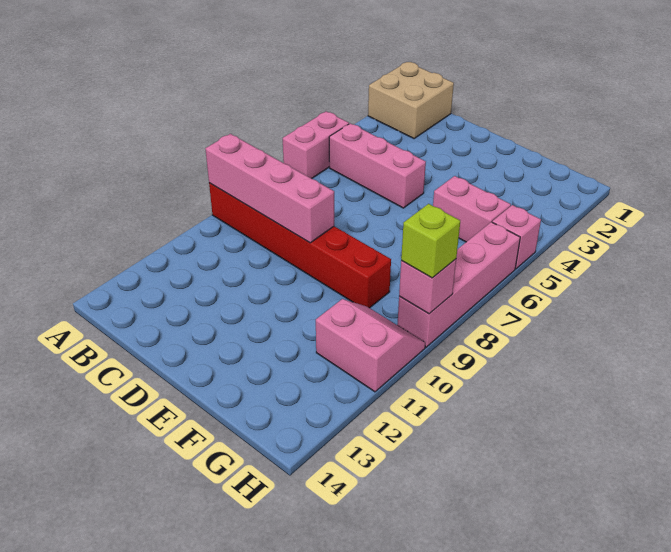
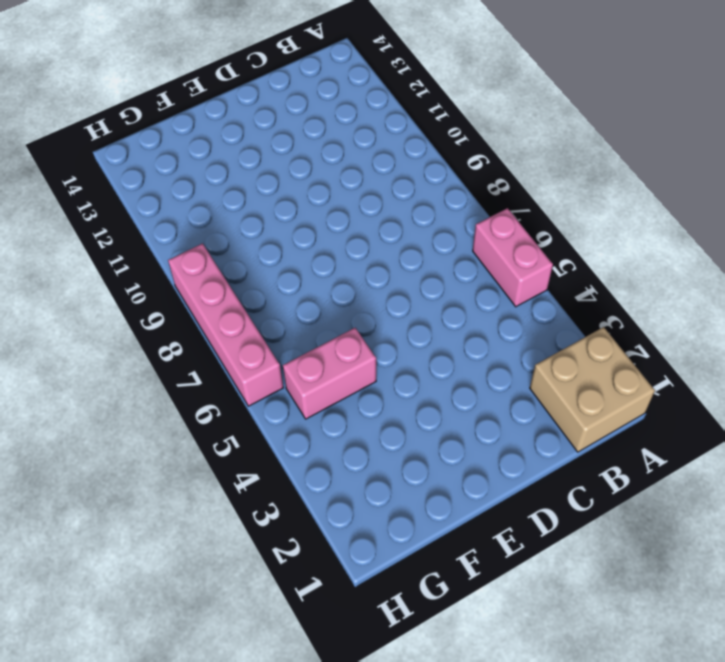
none -> red brick A9:F9 level 1
none -> pink brick B5:D5 level 1

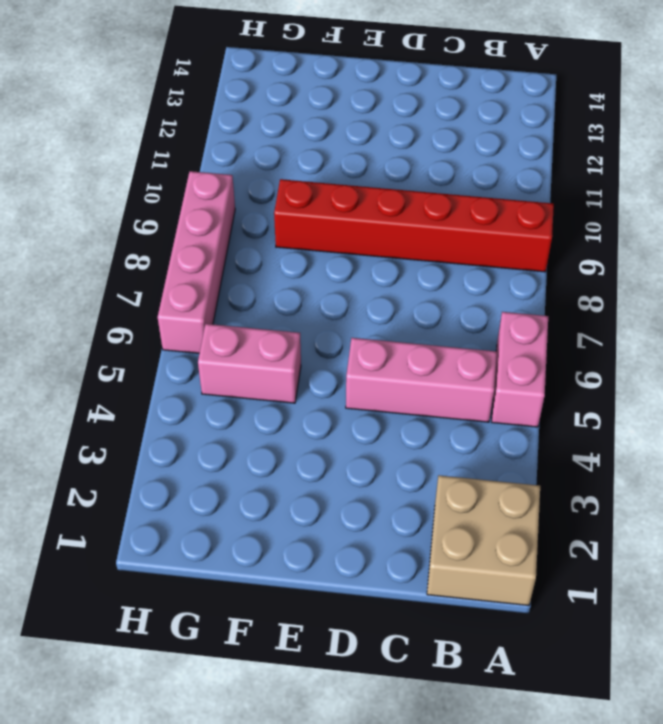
none -> pink slope G10:H11 level 1 top 11
none -> pink brick H5 level 1

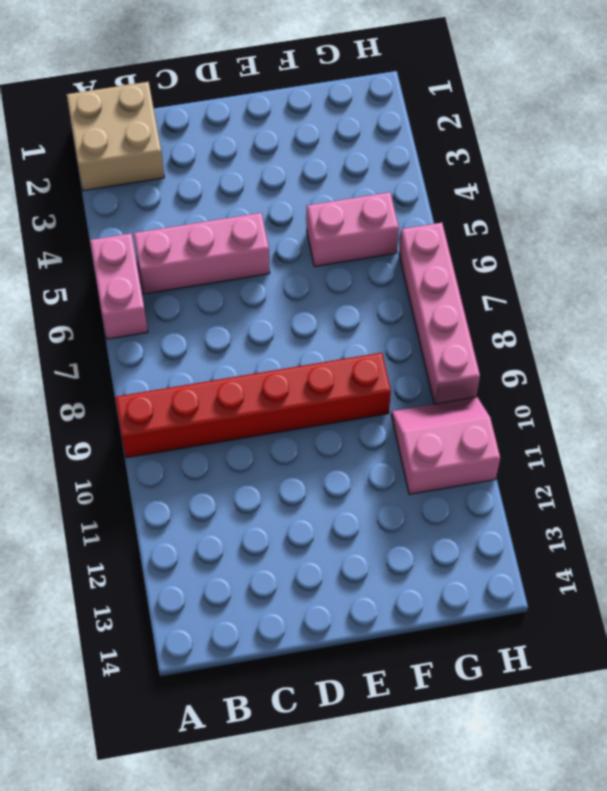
none -> pink brick H5 level 1
none -> pink brick A9:D9 level 2

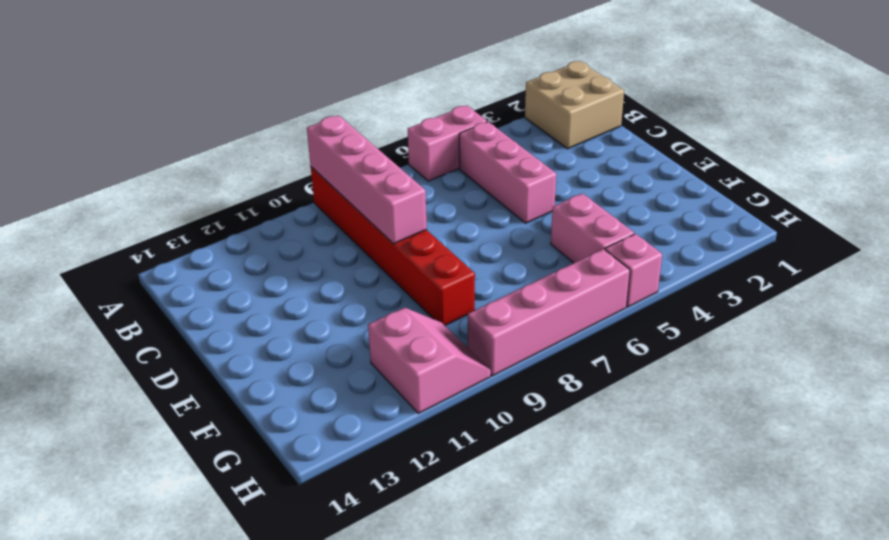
none -> pink brick H9 level 2
none -> lime brick H9 level 3

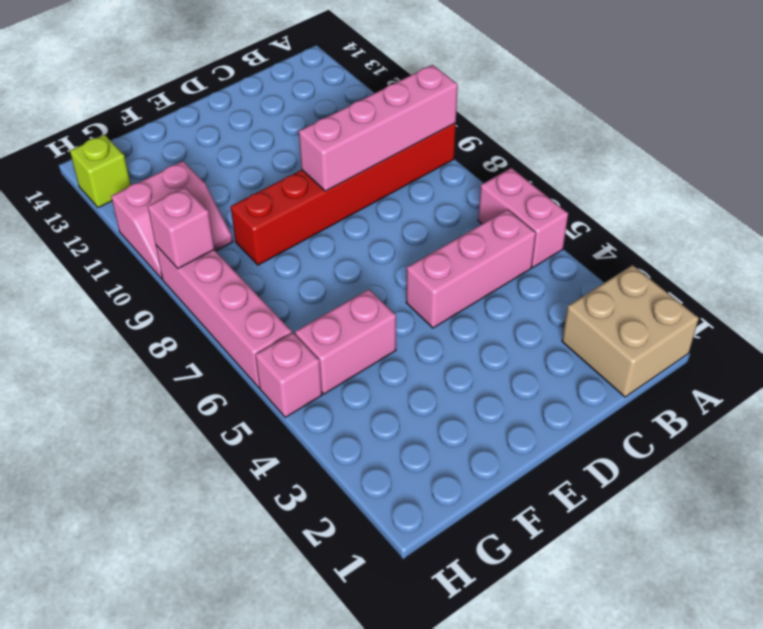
lime brick H13 level 1 -> lime brick H9 level 3

